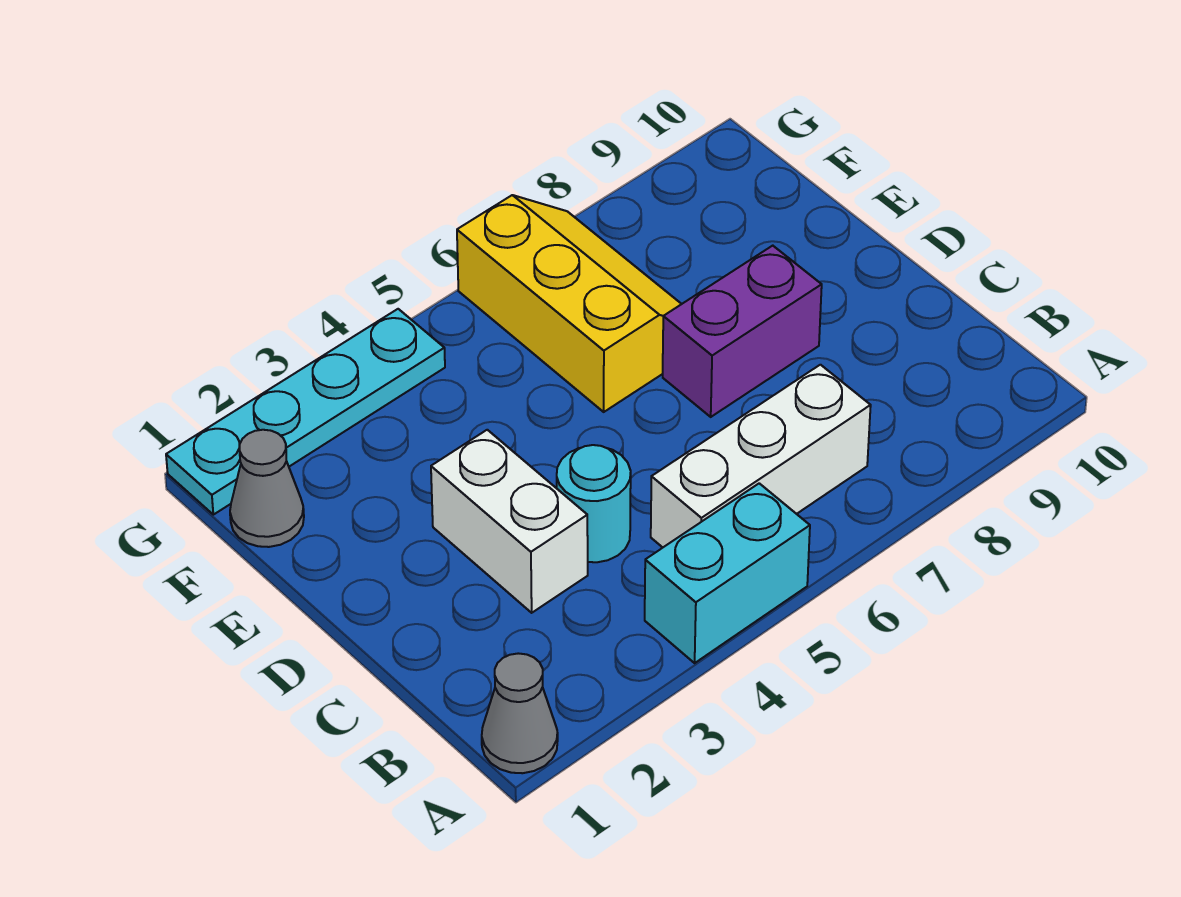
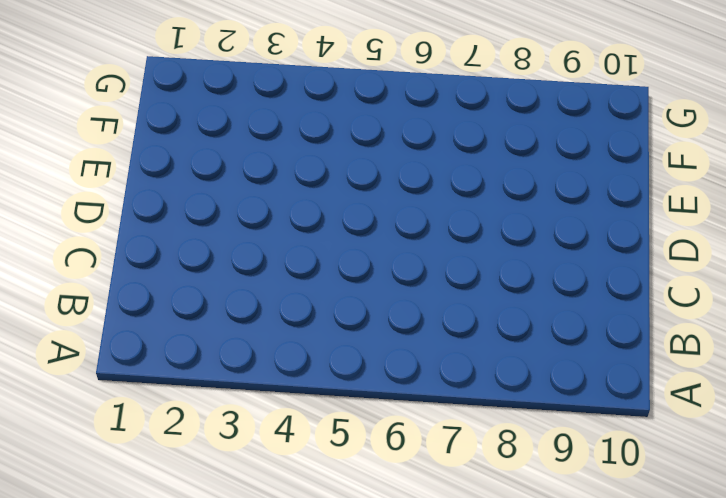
none -> grey cone A1 level 1
none -> cyan brick A4:A5 level 1

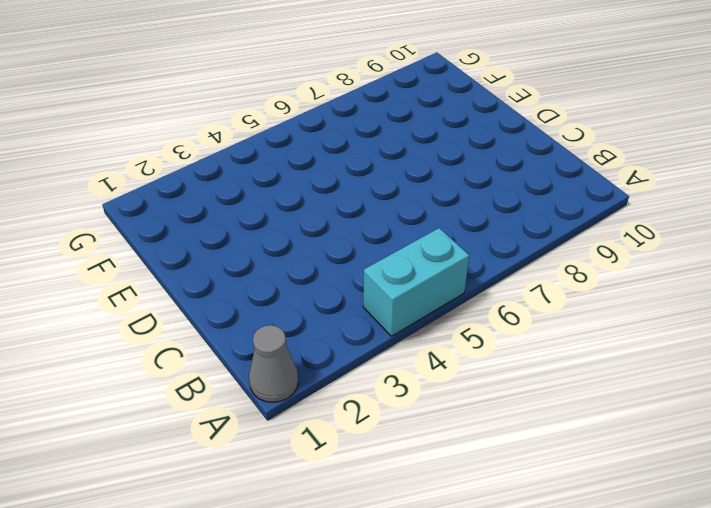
none -> white brick B5:B7 level 1
none -> white brick C3:D3 level 1

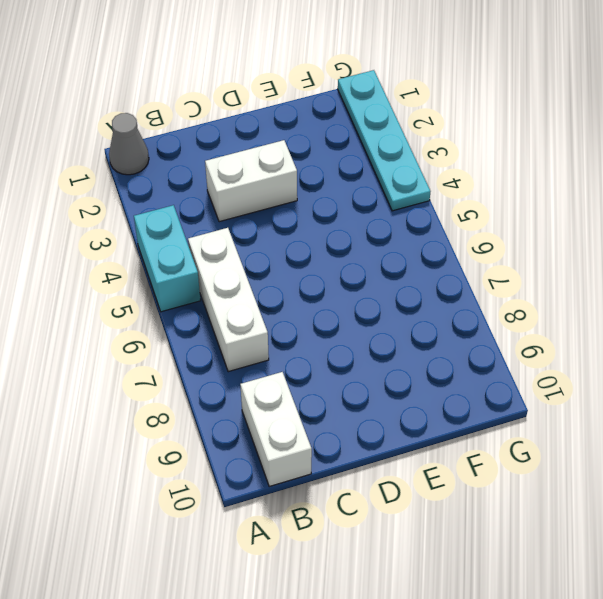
white brick B9:B10 level 1 -> none
none -> cyan round brick C4 level 1
none -> purple brick D7:D8 level 1

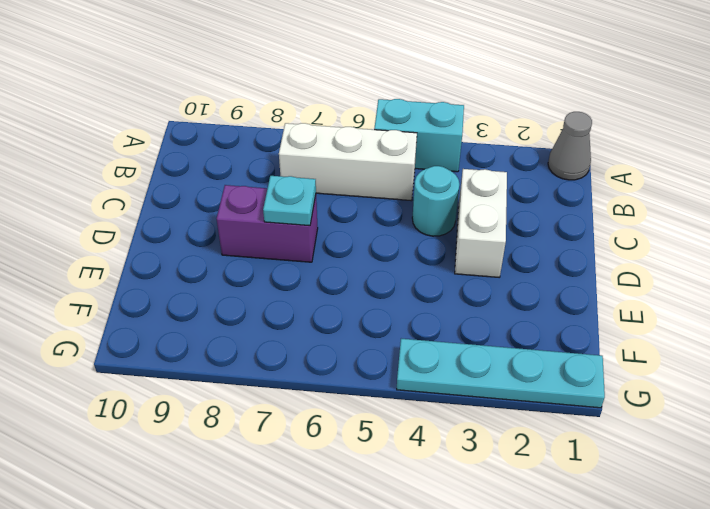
cyan plate D7 level 2 -> none
none -> yellow slope E6:G7 level 1 top 6
none -> grey cone F1 level 1

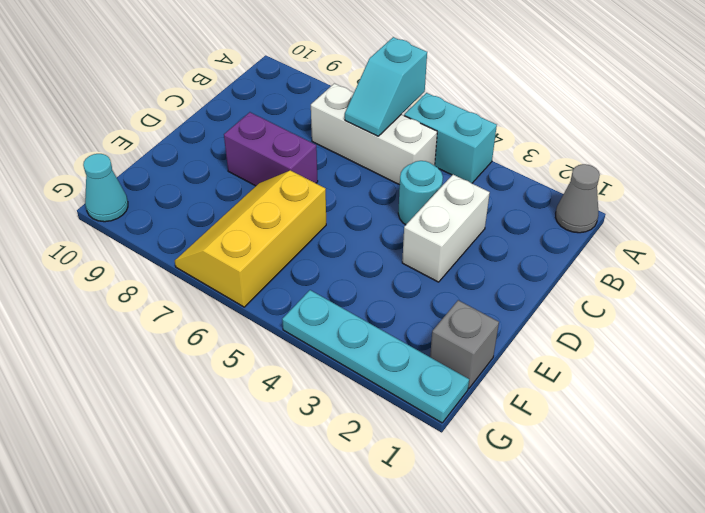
cyan slope A6:B6 level 2 top A -> none
grey brick F1 level 1 -> grey cone F1 level 1
cyan cone G10 level 1 -> none

